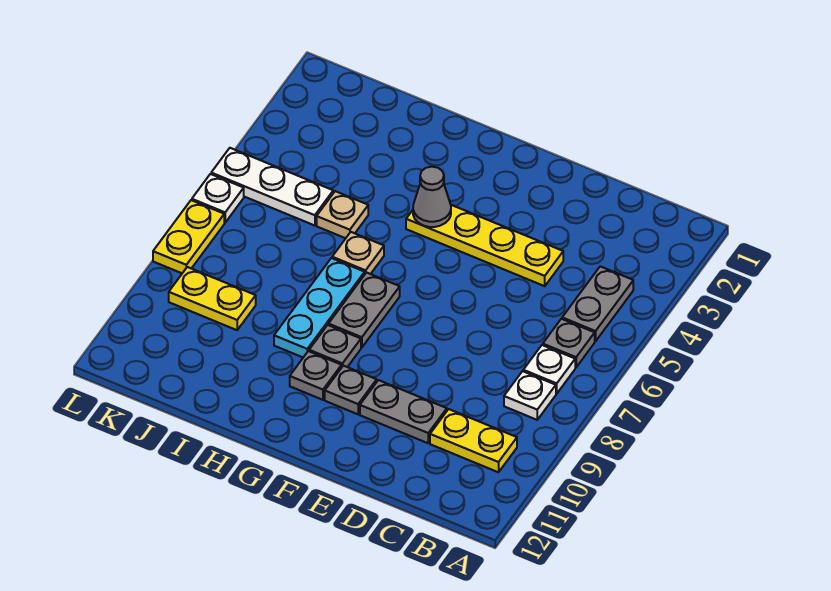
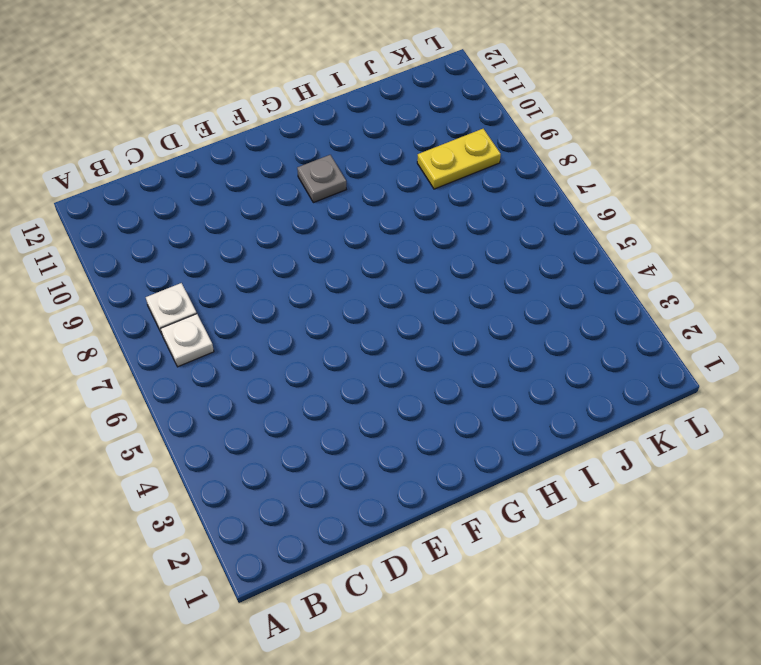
none -> grey plate B4:B5 level 1
none -> grey plate B6 level 1
none -> yellow plate B10:C10 level 1

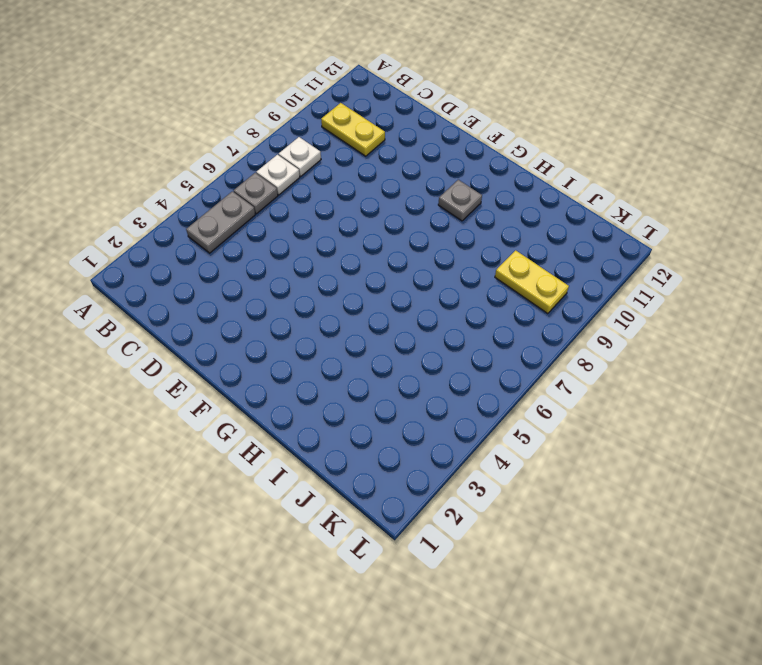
none -> yellow plate D4:G4 level 1
none -> grey plate D10:E10 level 1
none -> grey plate F10 level 1

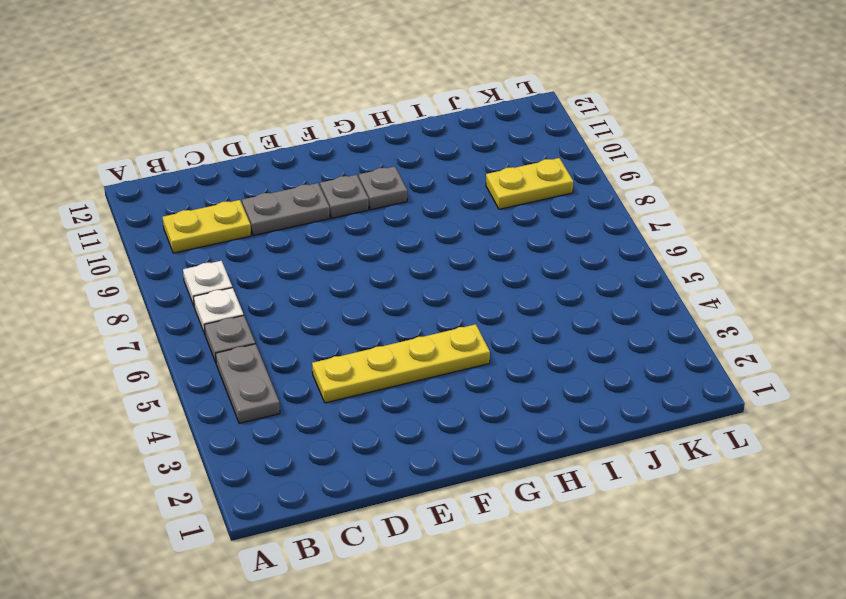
none -> grey plate G7:G8 level 1
none -> grey plate G9 level 1
none -> tan plate H6 level 1

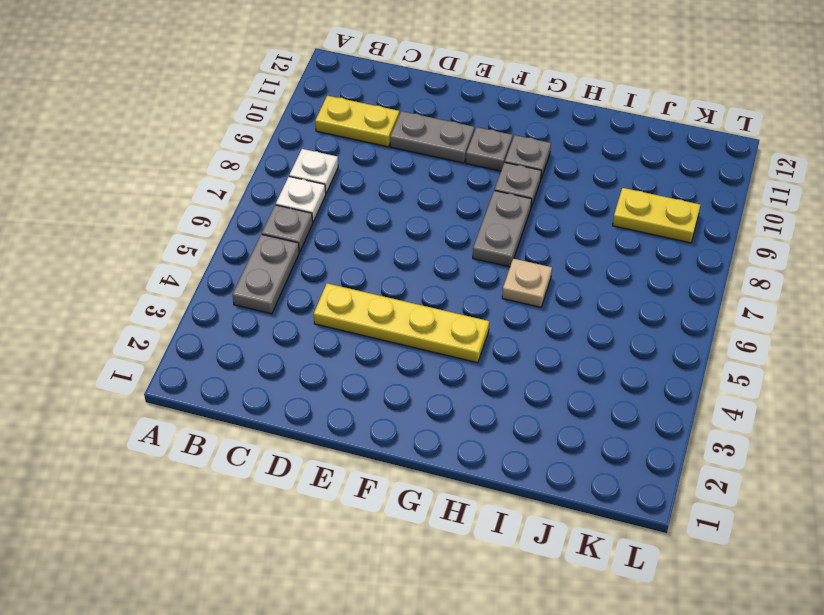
none -> cyan plate H7:H9 level 1
none -> tan plate I5 level 1
none -> white plate J5:L5 level 1

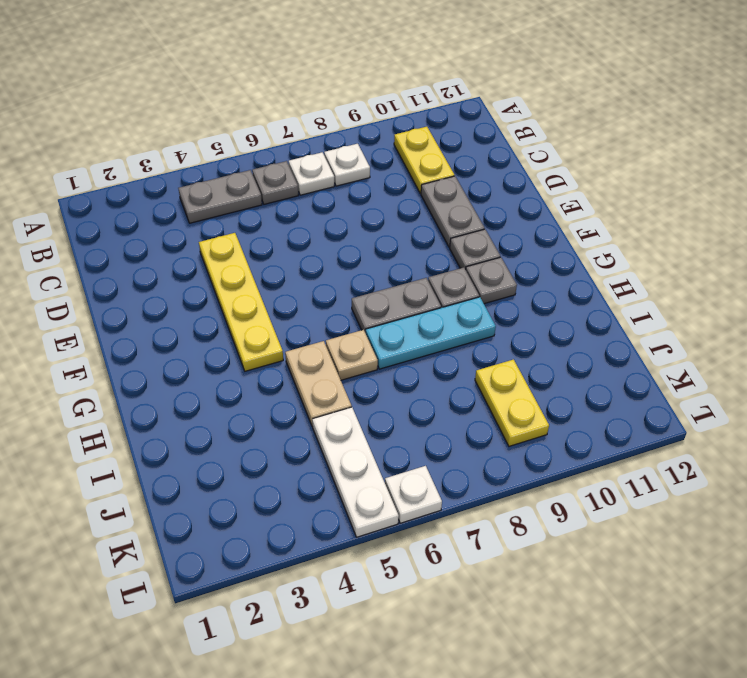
tan plate H5:I5 level 1 -> tan plate I5 level 1
none -> yellow plate L7:L8 level 1
none -> grey cone G4 level 2

